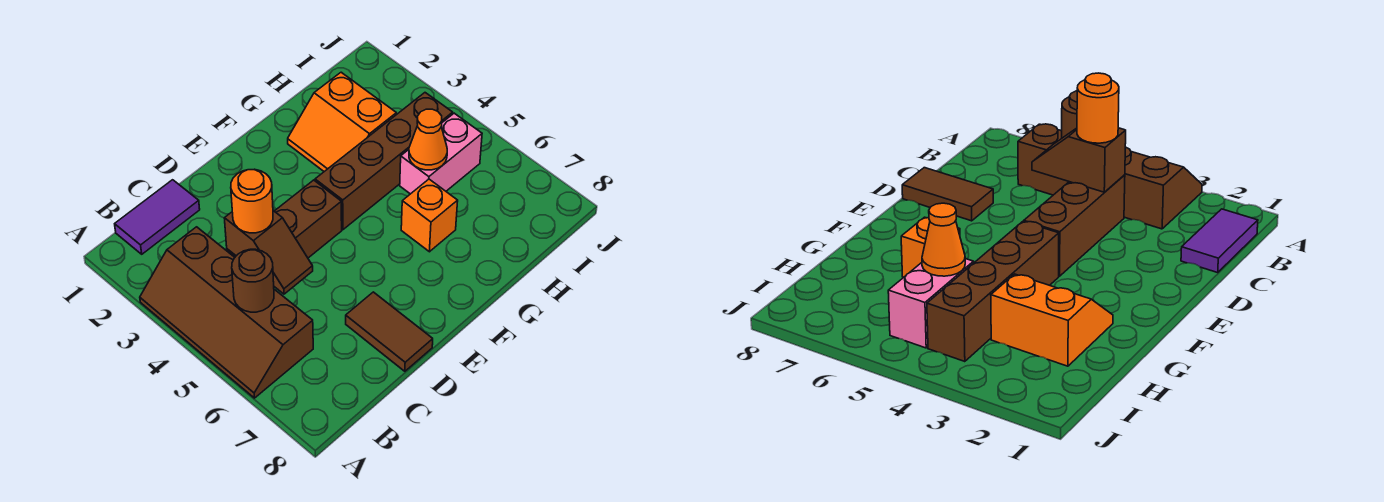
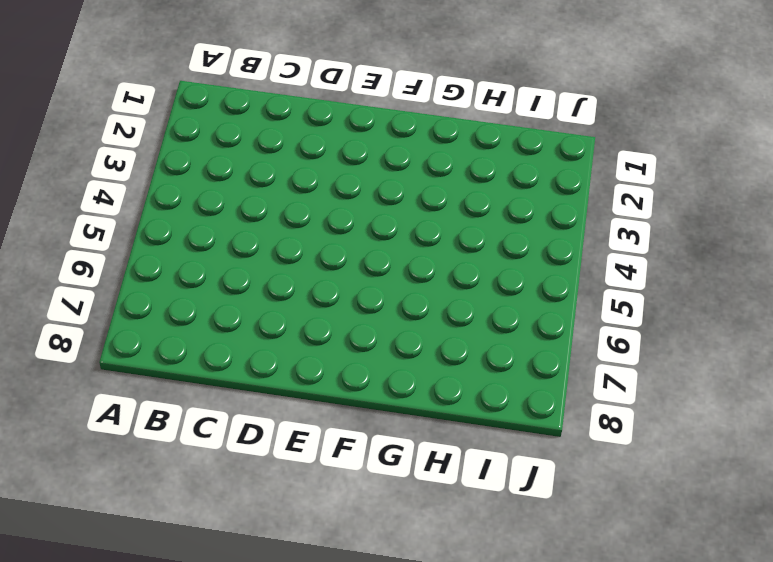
none -> brown slope A3:B6 level 1 top B
none -> purple tile B1:C1 level 1
none -> brown brick C4:E4 level 1

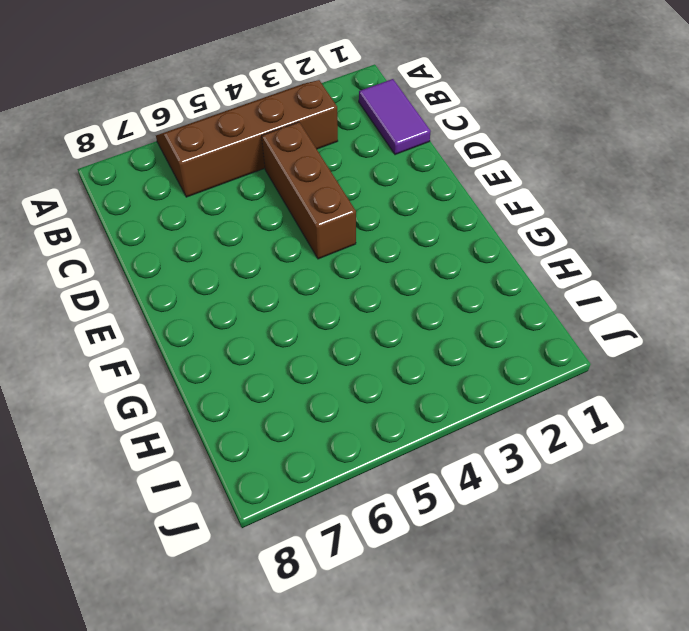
none -> brown tile D7:D8 level 1
none -> brown brick F4:I4 level 1
none -> orange slope G2:H3 level 1 top H

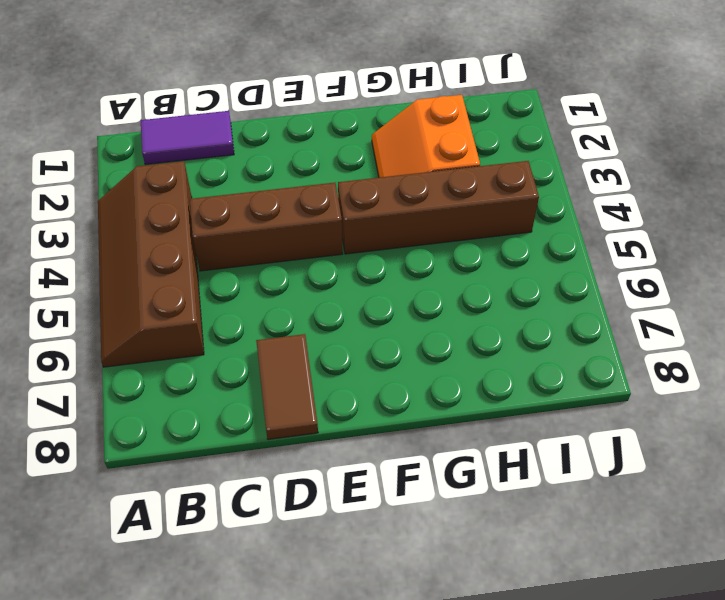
none -> orange brick G6 level 1
none -> pink brick H5:I5 level 1
none -> brown round brick B5 level 2

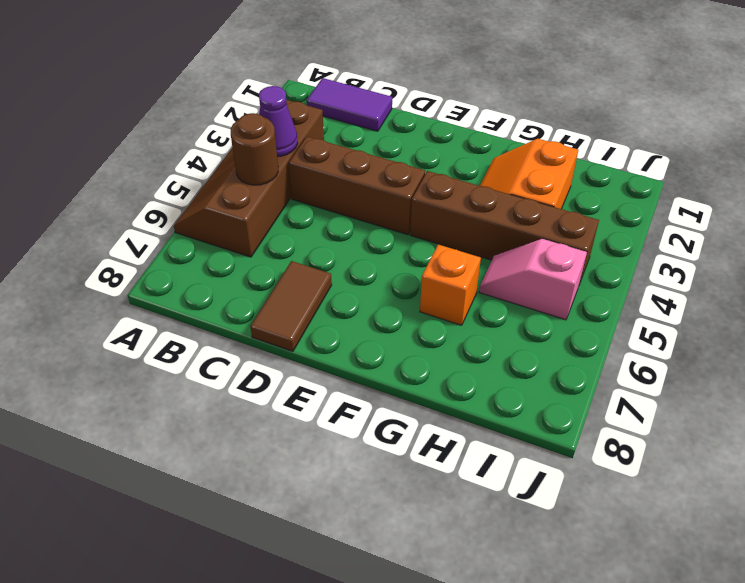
purple cone B4 level 2 -> none
pink slope H5:I5 level 1 top I -> pink brick H5:I5 level 1
none -> brown slope C4:C5 level 2 top 4
none -> orange cone H5 level 2
none -> orange round brick C4 level 3

